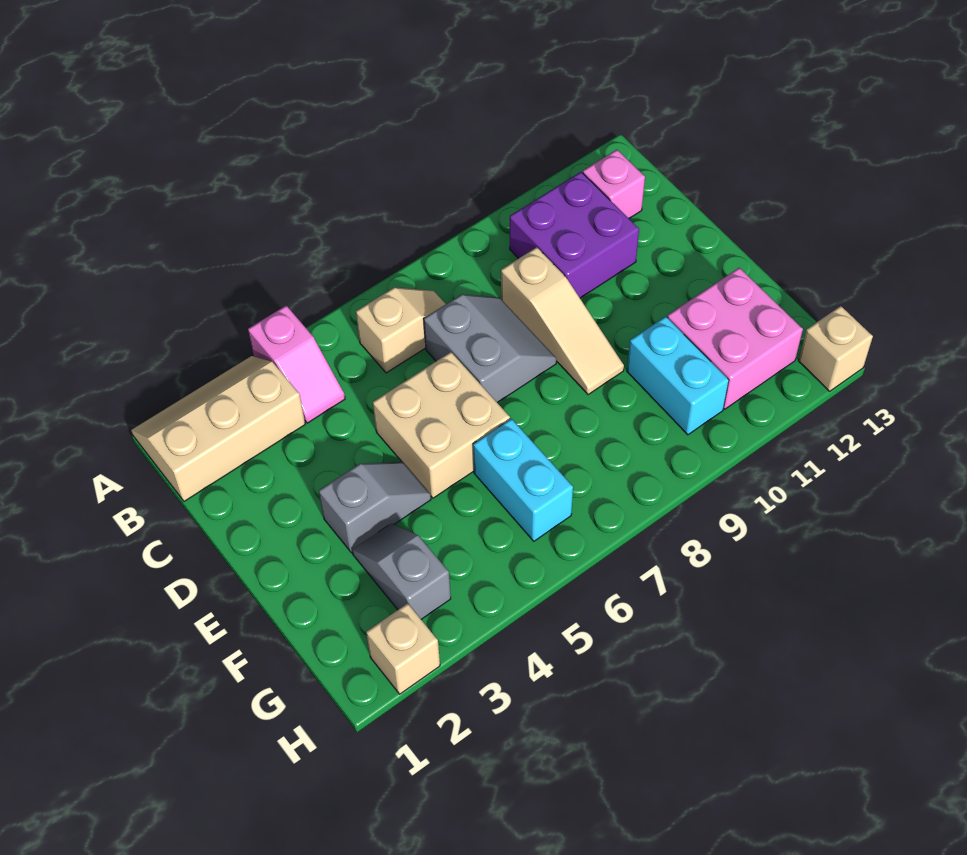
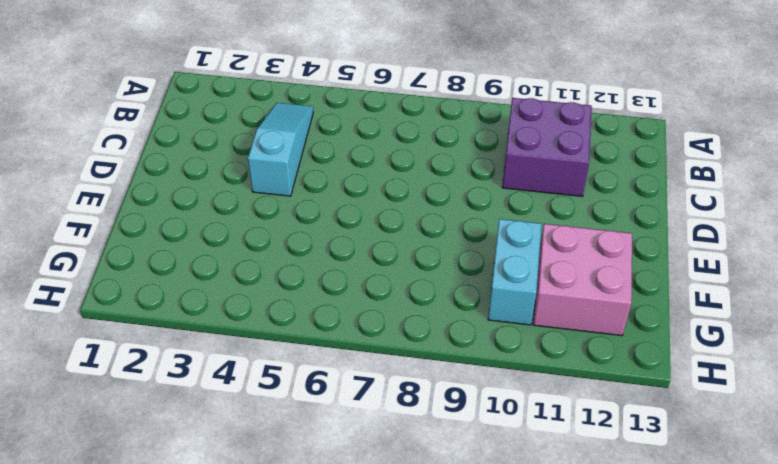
cyan slope B4:D4 level 1 top D -> pink slope A4:B4 level 1 top A
none -> tan slope A1:B3 level 1 top B
none -> tan slope B6:B7 level 1 top 6
none -> pink brick B12 level 1

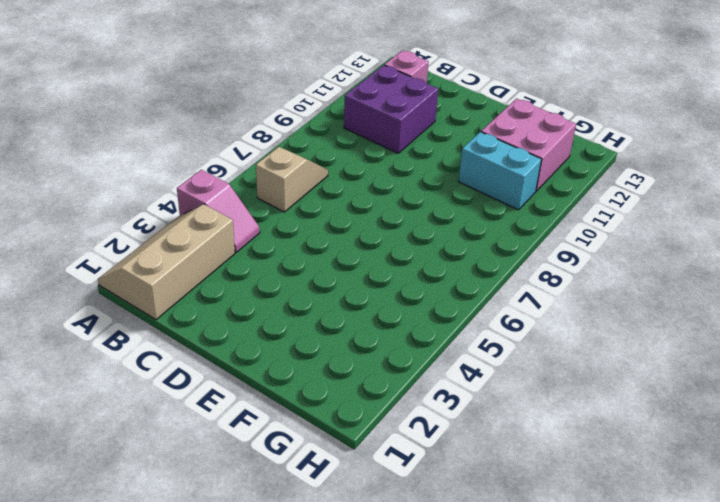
none -> grey slope C7:D8 level 1 top 7
none -> tan slope C9:E9 level 1 top C
none -> tan brick D5:E6 level 1

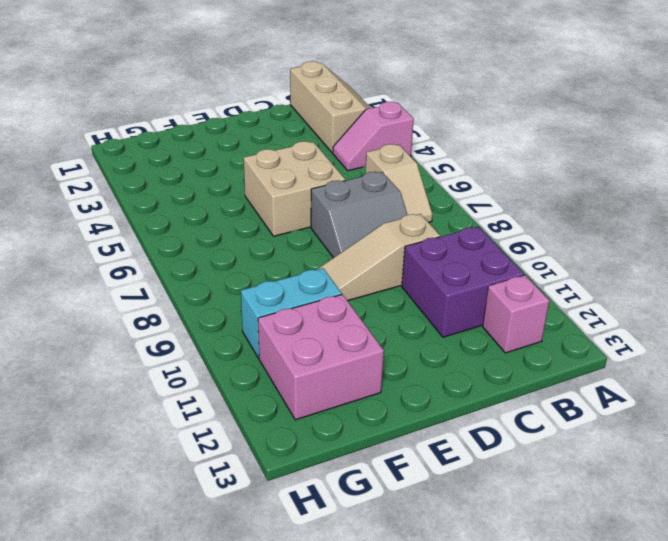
none -> grey slope E3:E4 level 1 top 3
none -> grey slope F3:G3 level 1 top G
none -> cyan brick F6:G6 level 1

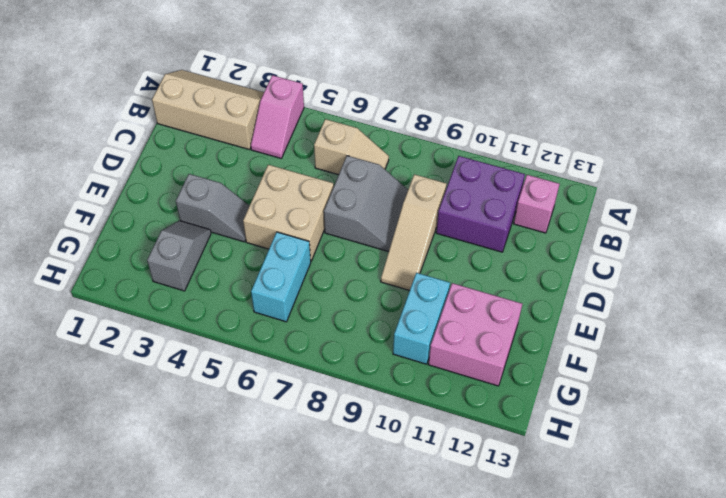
none -> tan brick H2 level 1
none -> tan brick H13 level 1

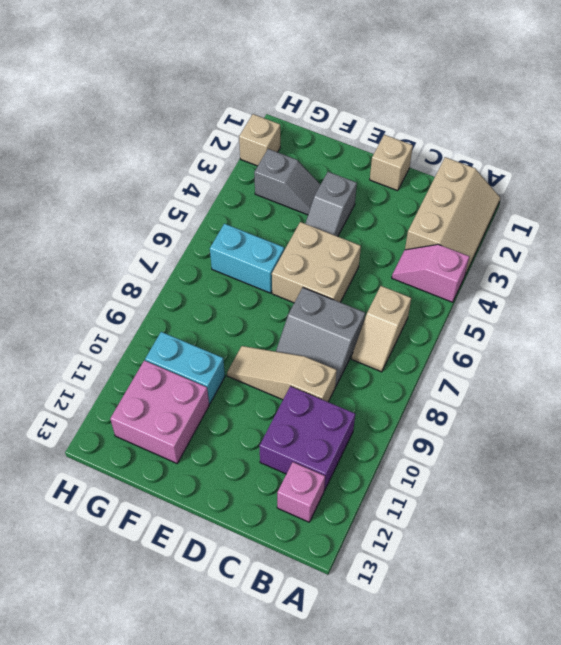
tan brick D1 level 1 -> tan brick H13 level 1

